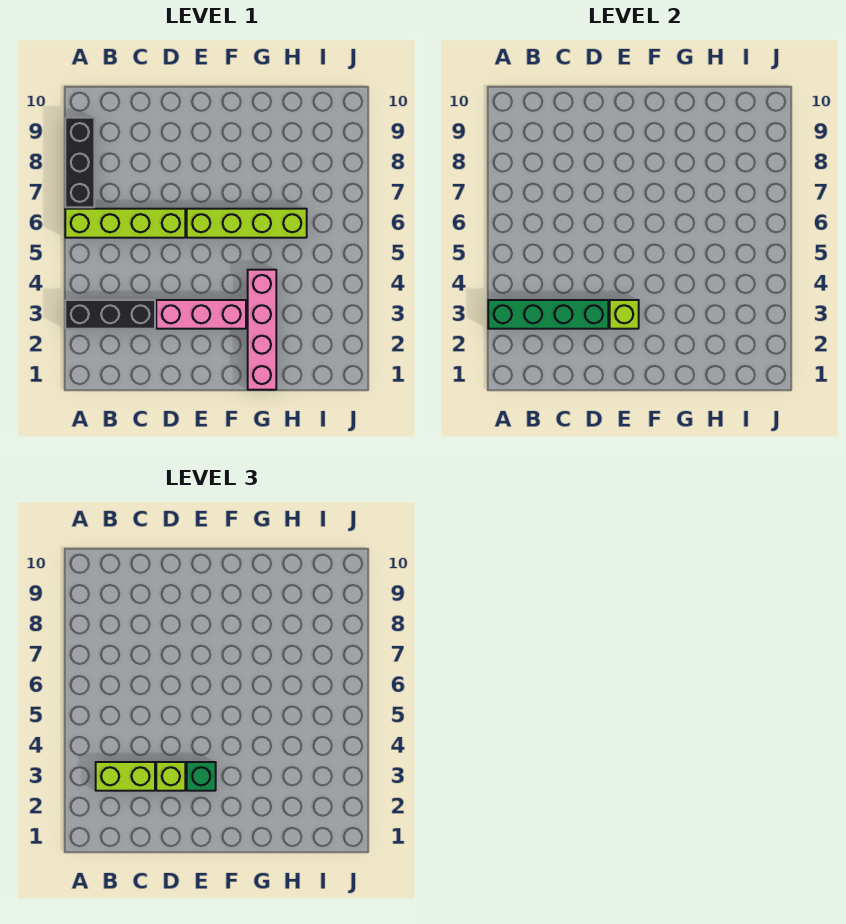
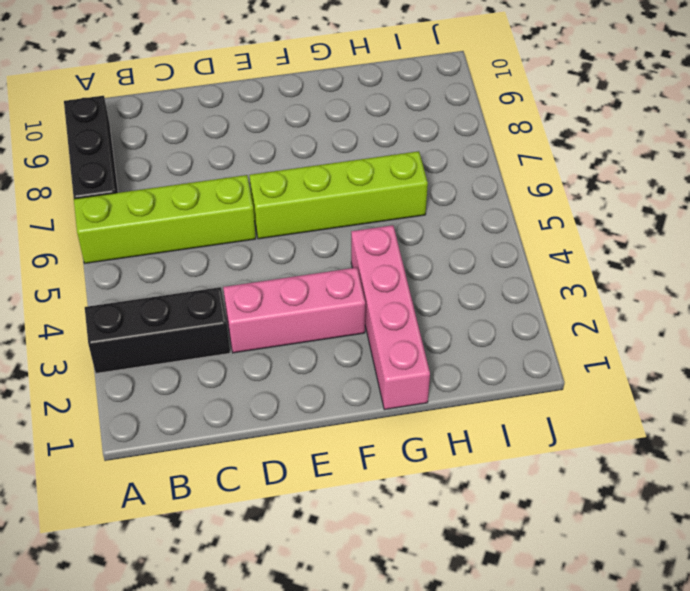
none -> green brick A3:D3 level 2
none -> lime brick E3 level 2

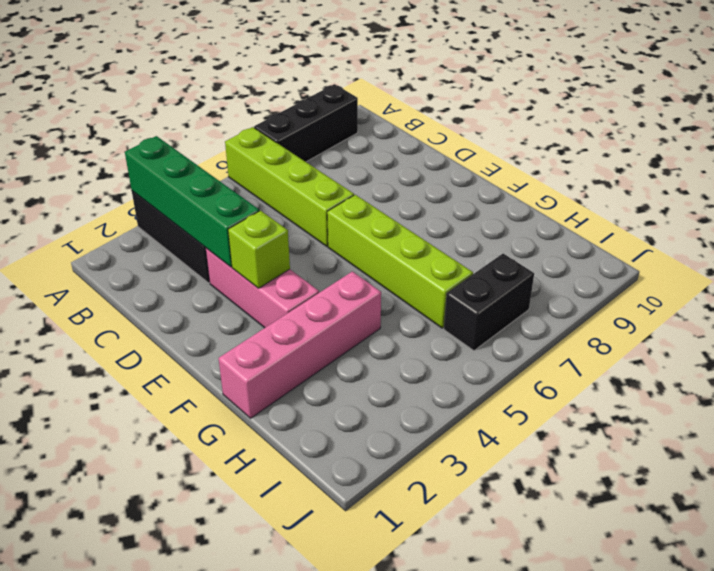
black brick I6:I7 level 1 -> none
none -> lime brick B3:C3 level 3
none -> lime brick D3 level 3

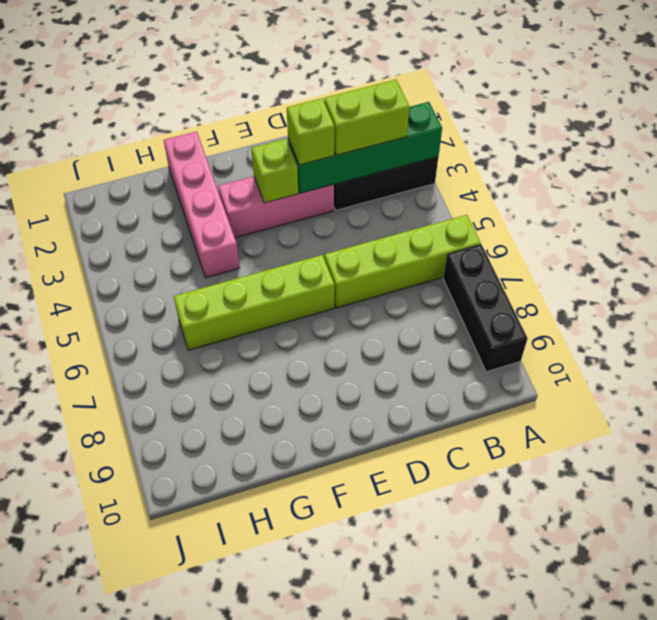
none -> green brick E3 level 3

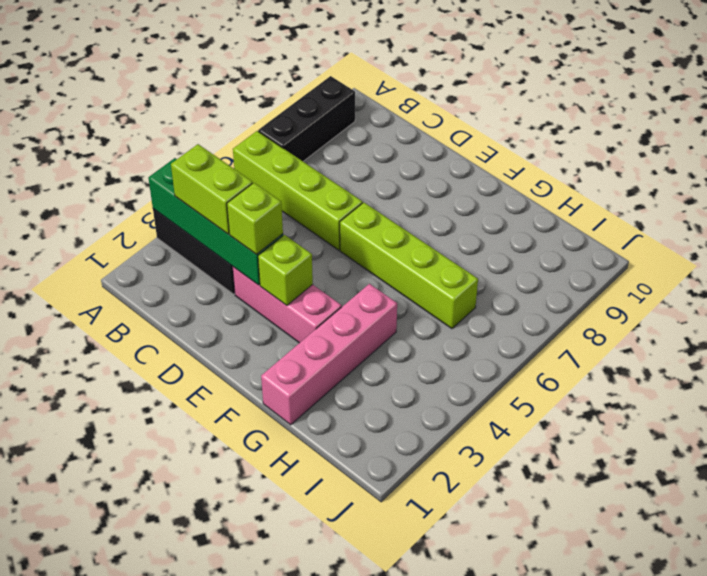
none -> green brick E3 level 3

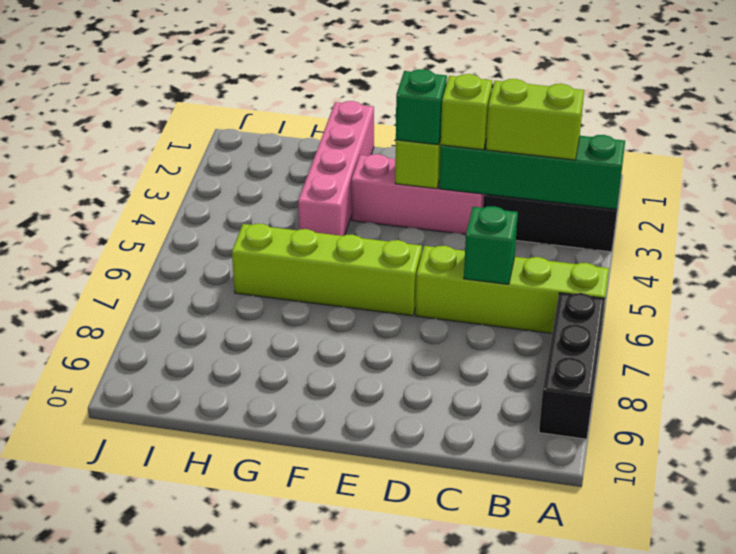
green brick C6 level 2 -> none

